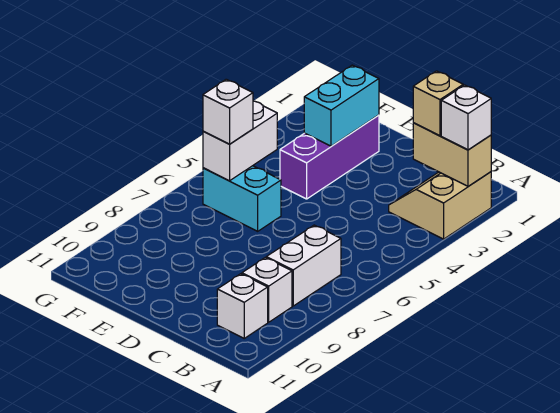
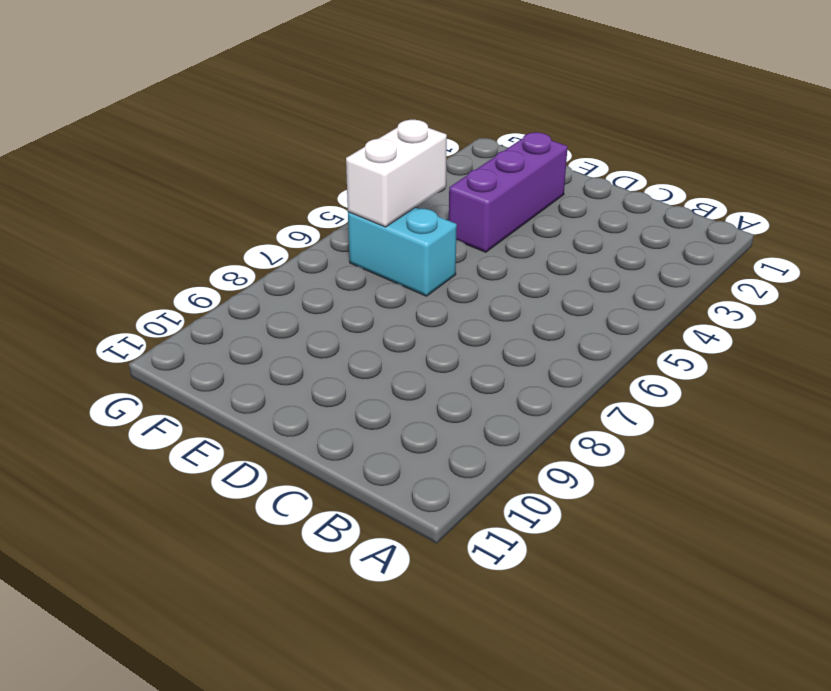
none -> tan slope A2:B3 level 1 top A
none -> white brick B7:B8 level 1
none -> white brick B9 level 1

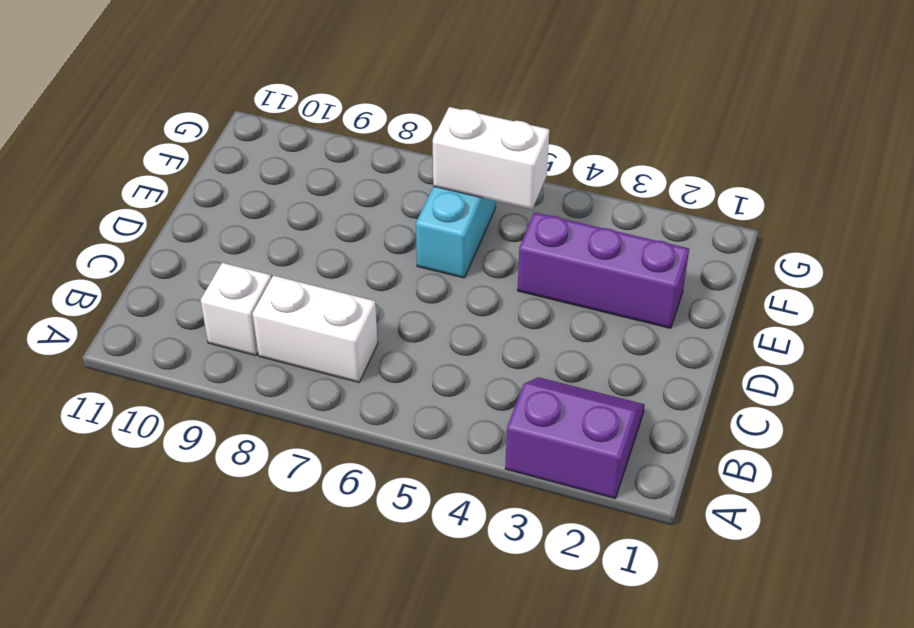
purple slope A2:B3 level 1 top A -> tan slope A2:B3 level 1 top A
none -> white brick B10 level 1
none -> tan brick A2:B2 level 2
none -> cyan brick E2:E3 level 2

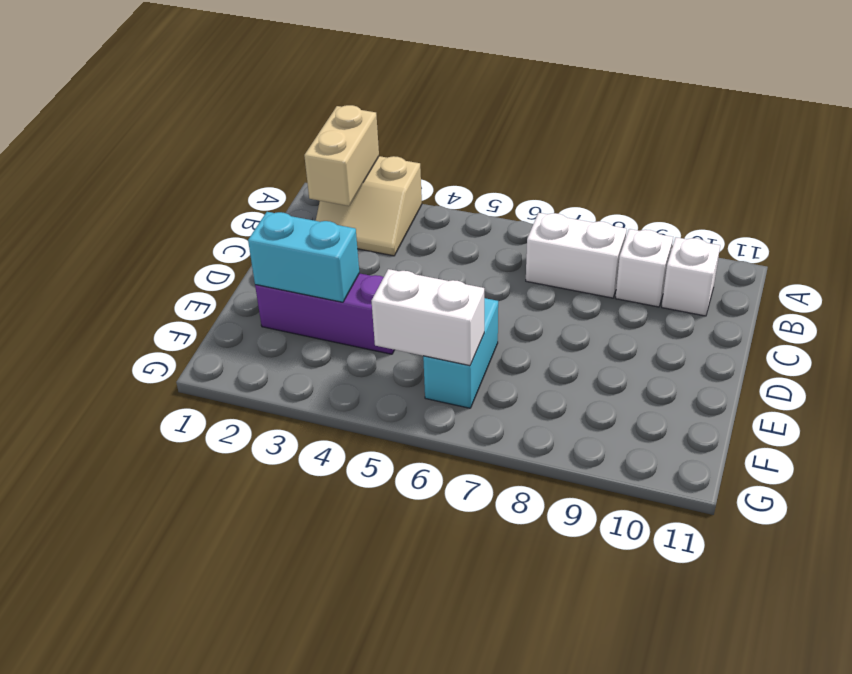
none -> white brick A2 level 3
none -> tan brick B2 level 3
none -> white brick F6 level 3

